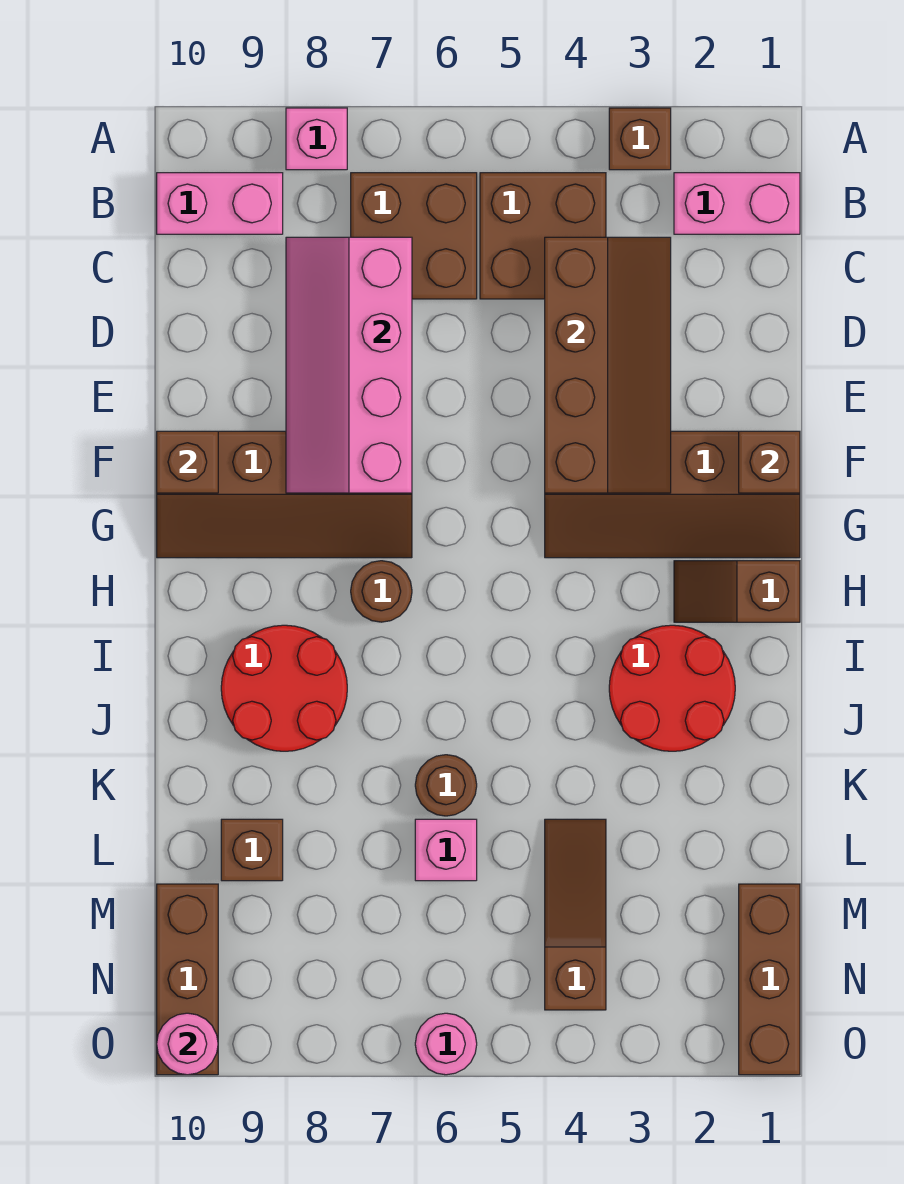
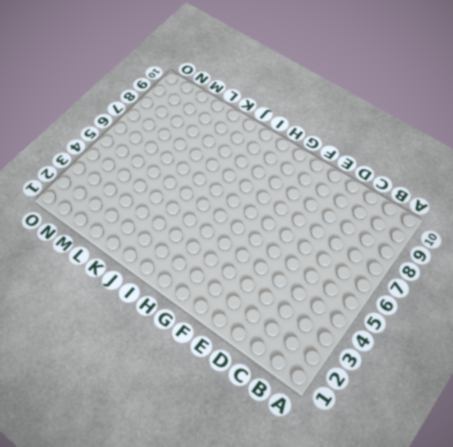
none -> brown brick A3 level 1
none -> pink brick A8 level 1
none -> pink brick B1:B2 level 1

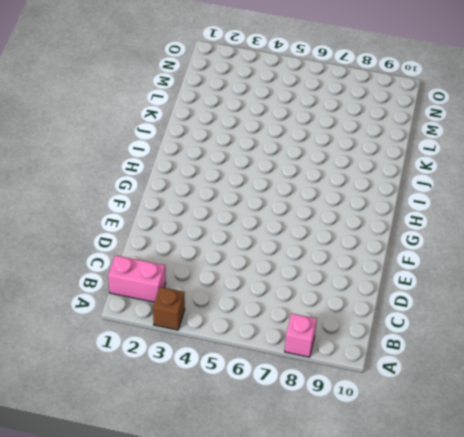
none -> brown brick B4:C5 level 1
none -> brown brick B6:C7 level 1
none -> pink brick B9:B10 level 1

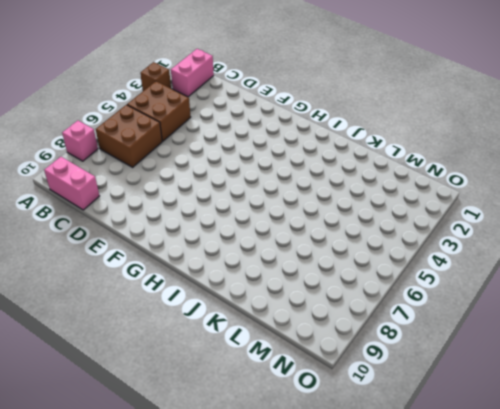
pink brick B10:C10 level 1 -> pink brick B9:B10 level 1
none -> brown slope F1:G4 level 1 top F
none -> brown slope F7:G10 level 1 top F
none -> brown slope H1:H2 level 1 top 1

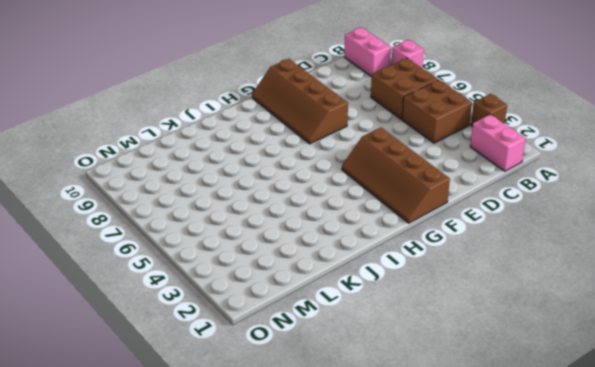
none -> brown slope H1:H2 level 1 top 1
none -> brown round brick H7 level 1
none -> red round brick I2:J3 level 1

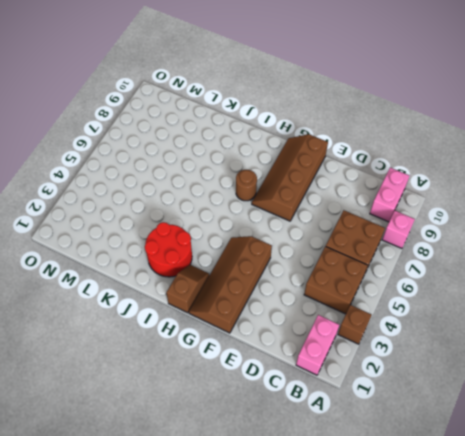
none -> red round brick I8:J9 level 1
none -> brown round brick K6 level 1
none -> brown slope L4:N4 level 1 top N

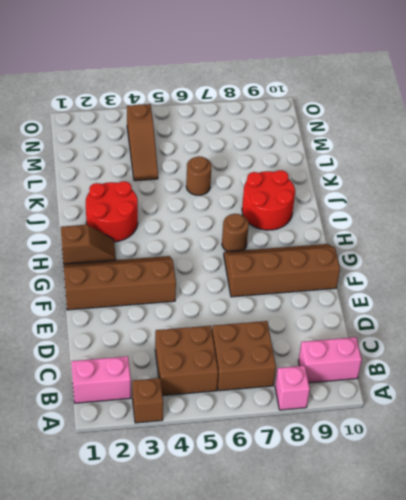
none -> pink brick L6 level 1
none -> brown brick L9 level 1
none -> brown brick M1:O1 level 1

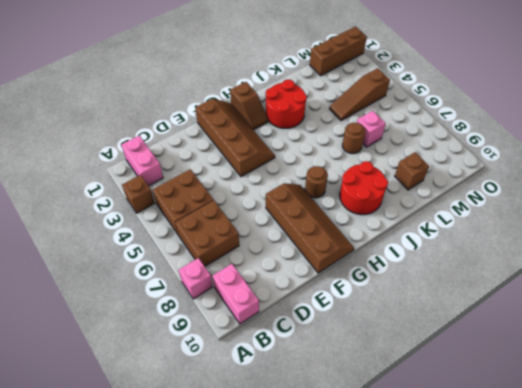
none -> brown brick M10:O10 level 1
none -> pink round brick O6 level 1
none -> brown slope C3:F4 level 2 top 4

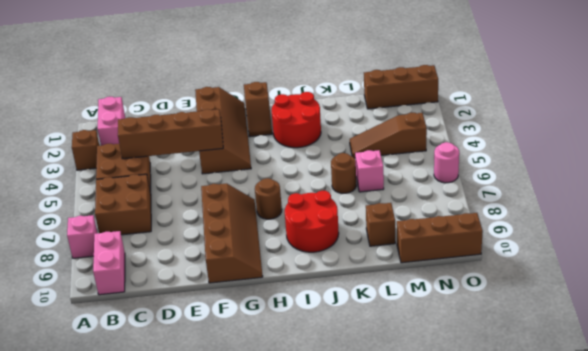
none -> pink slope C7:F8 level 2 top 7
none -> brown brick F1 level 2
none -> brown brick F10 level 2

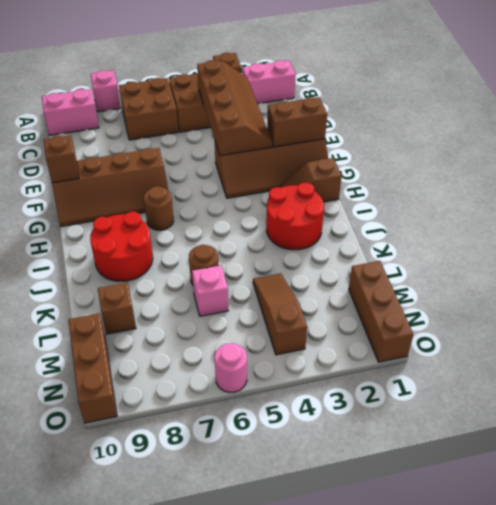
brown brick F1:F2 level 2 -> brown brick F1 level 2
none -> pink slope C7:F8 level 2 top 7
none -> pink round brick O10 level 2

